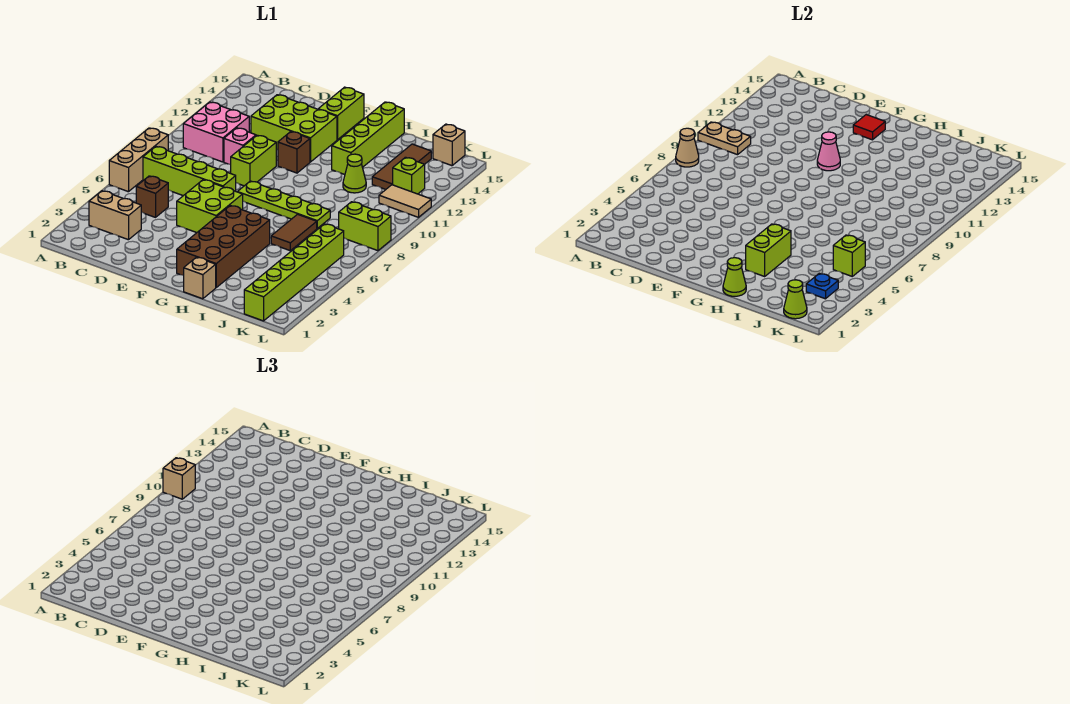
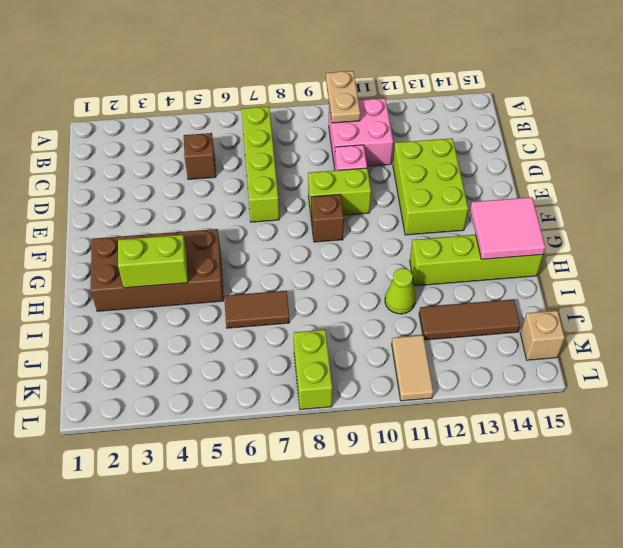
brown brick F9 level 1 -> brown brick F11 level 1
pink tile G14:H15 level 2 -> none
none -> tan brick A6:A8 level 1
none -> tan brick B3:C3 level 1
none -> lime brick E5:F6 level 1
none -> lime plate F8:I8 level 1

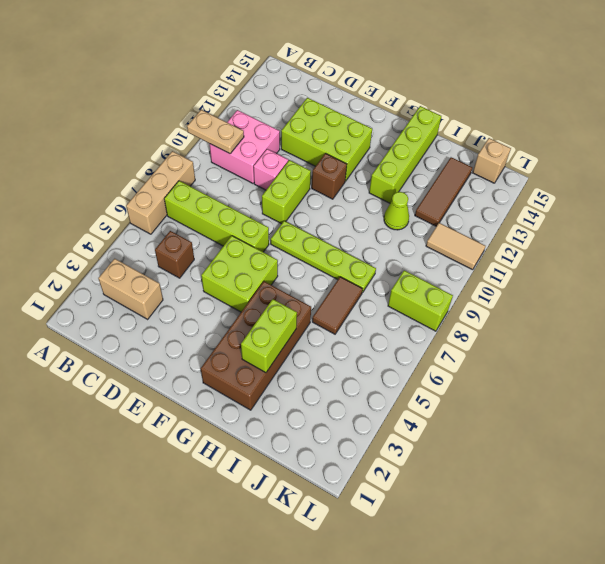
none -> lime brick F14:F15 level 1
none -> tan brick H1 level 1
none -> lime brick K1:K6 level 1
none -> lime brick K12 level 1

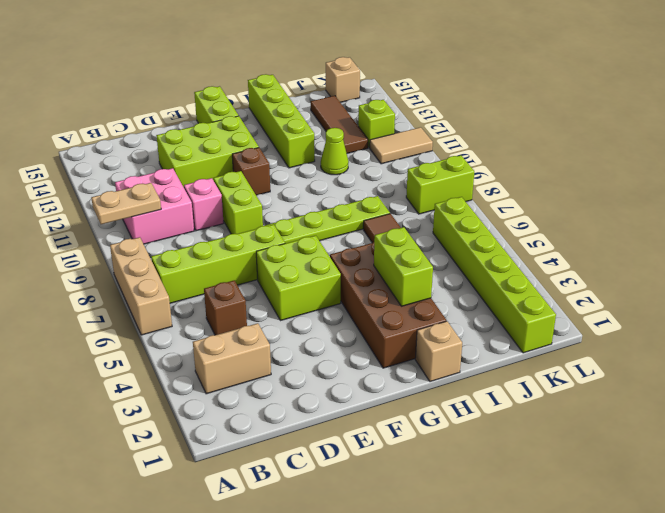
none -> tan cone A8 level 2
none -> pink cone F11 level 2
none -> red tile F14 level 2
none -> lime cone H1 level 2

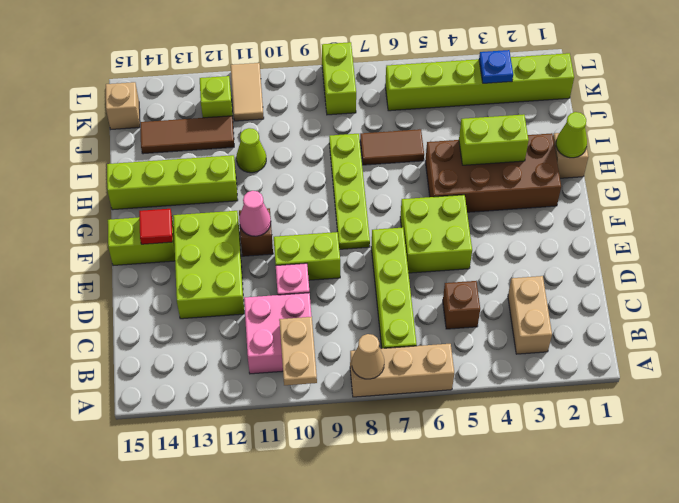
none -> lime cone K1 level 2
none -> lime brick K5 level 2
none -> tan brick A10 level 3

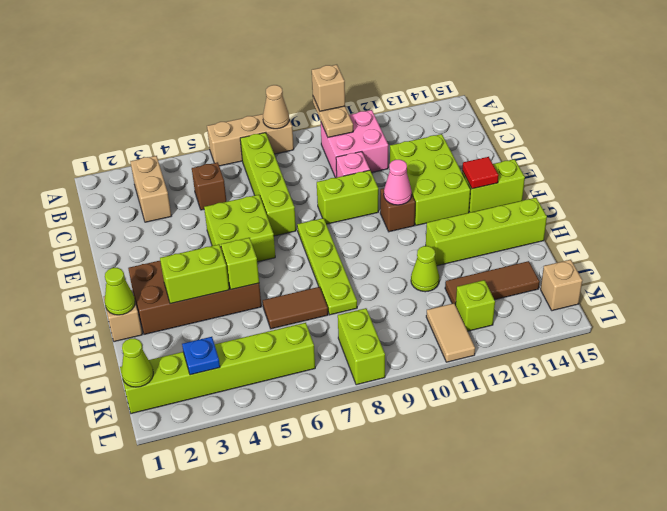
lime brick H5 level 2 -> lime brick K5 level 2

